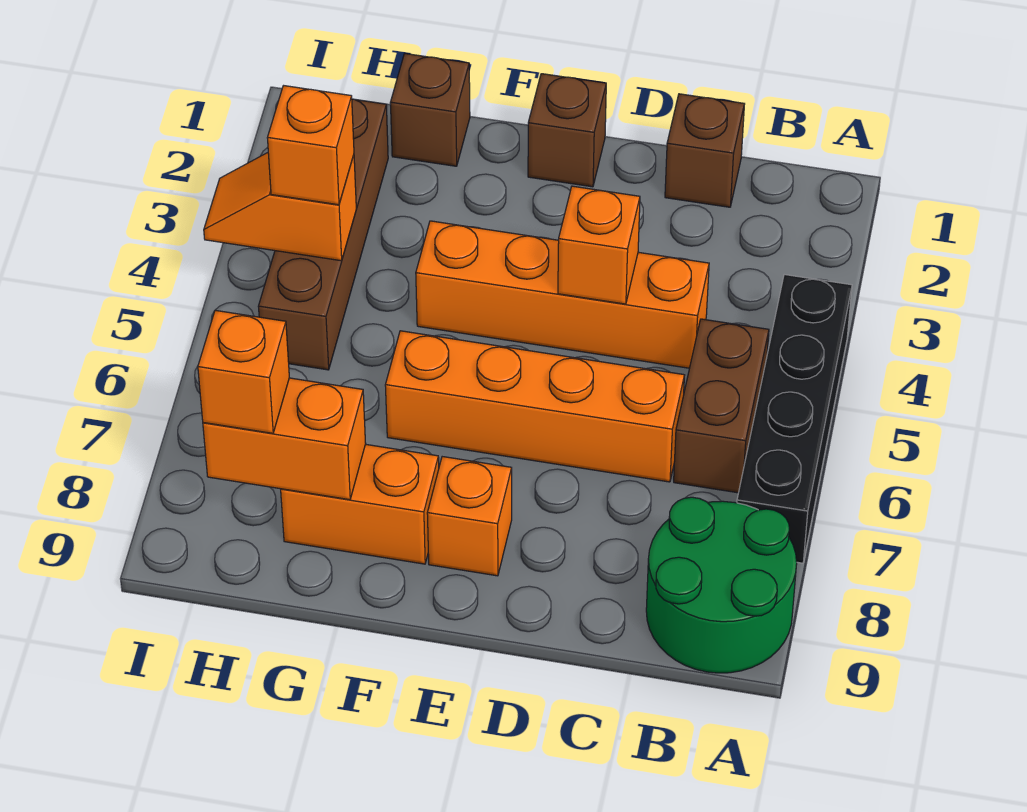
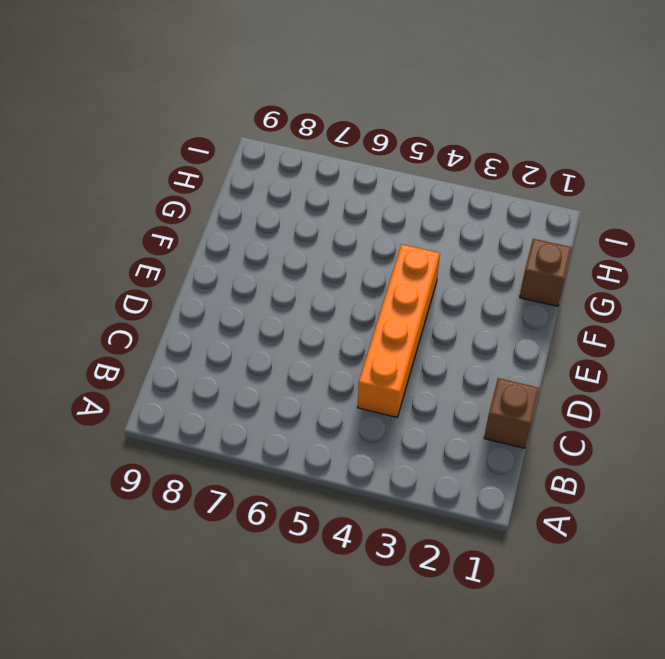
none -> black brick A4:A7 level 1
none -> green round brick A8:B9 level 1
none -> brown brick B5:B6 level 1

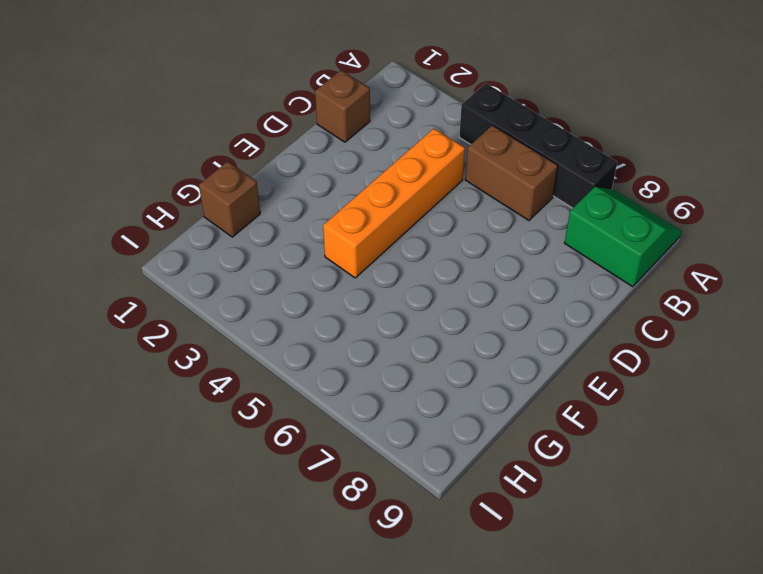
green slope A8:B9 level 1 top B -> green round brick A8:B9 level 1
none -> orange brick C6:F6 level 1
none -> brown brick E1 level 1
none -> orange brick E8 level 1

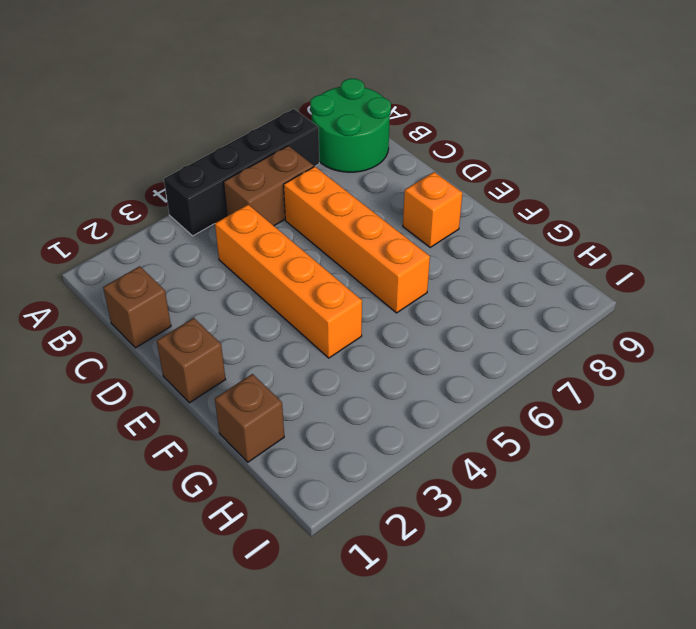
none -> orange brick F8:G8 level 1
none -> brown brick H2:H5 level 1
none -> orange brick D4 level 2

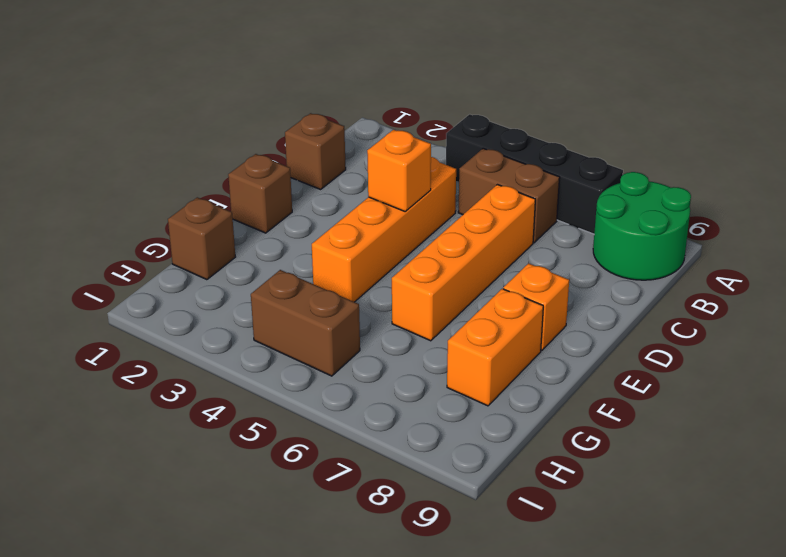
brown brick H4:H5 level 1 -> brown brick H2:H5 level 1
none -> orange brick G8:H8 level 2
none -> orange slope H4:I4 level 2 top H
none -> orange brick H4 level 3

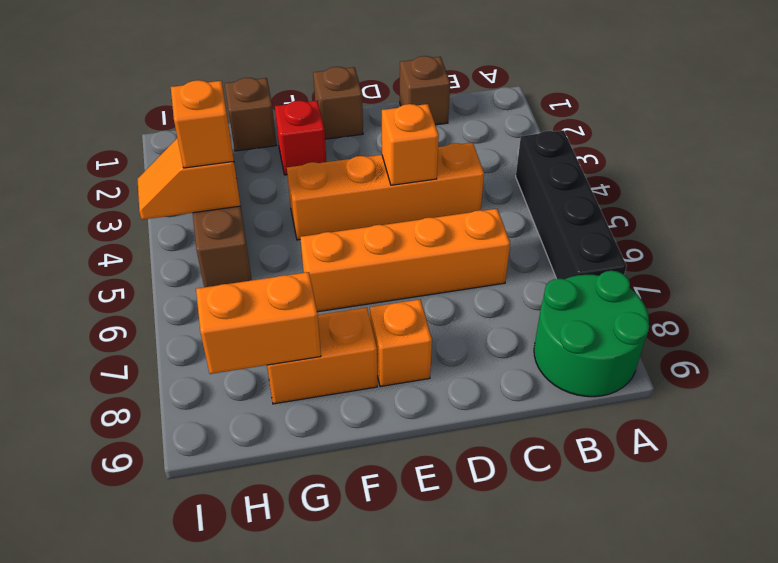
red brick F2 level 1 -> none
none -> brown brick B5:B6 level 1
none -> orange brick H8 level 3

